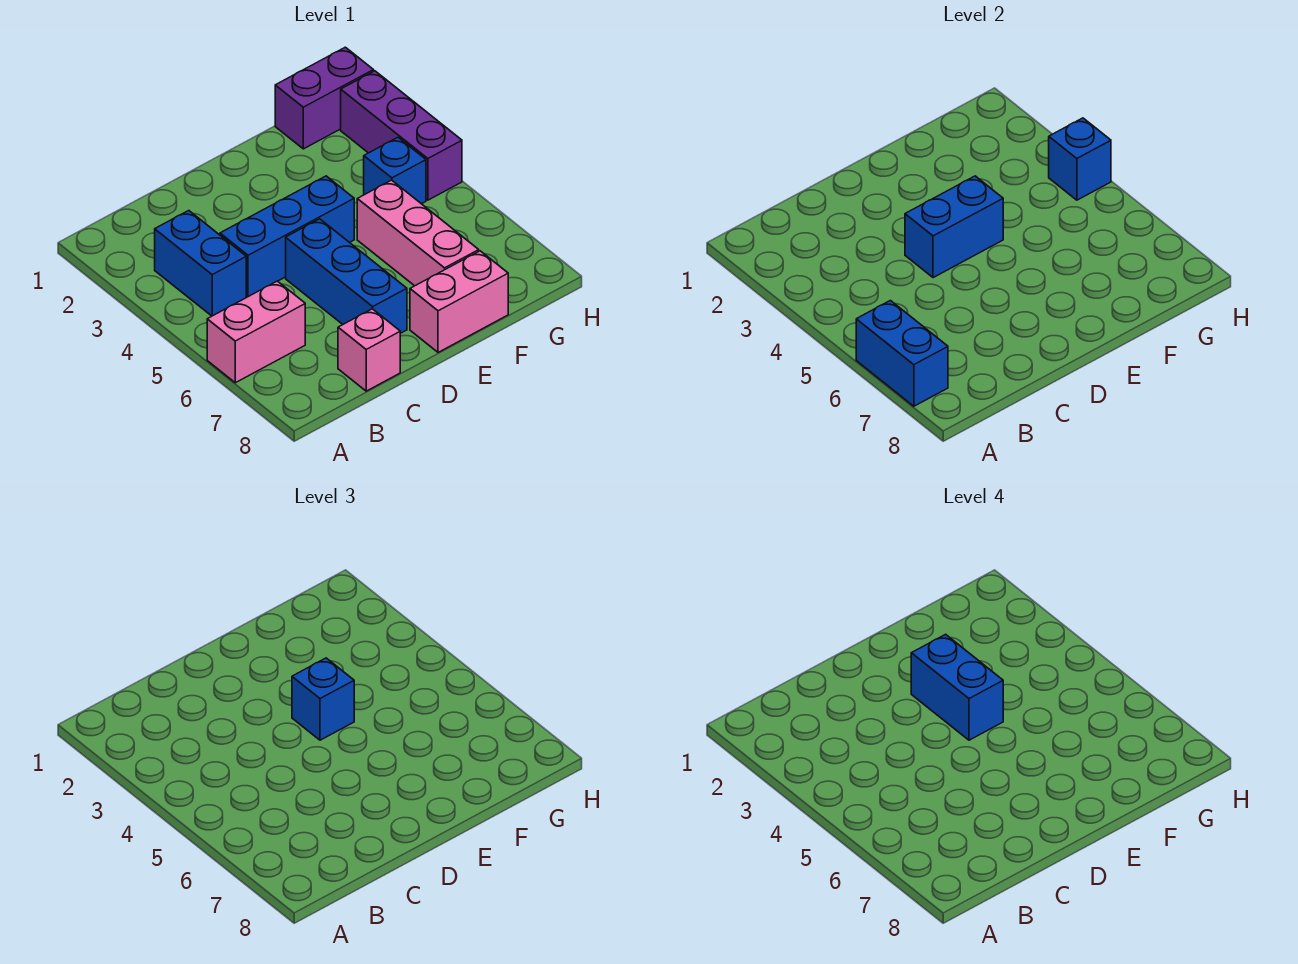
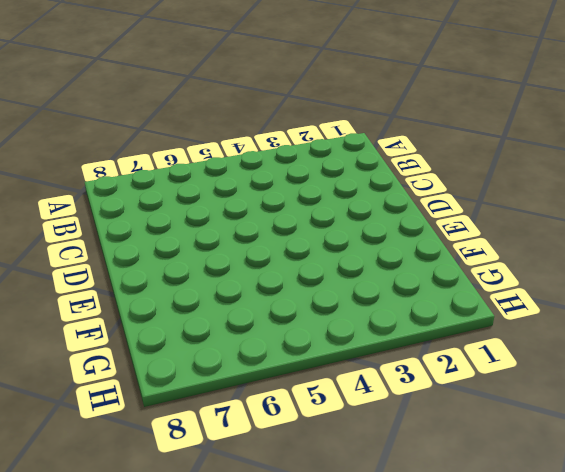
none -> pink brick A6:B6 level 1
none -> blue brick B3:B4 level 1
none -> blue brick C4:E4 level 1

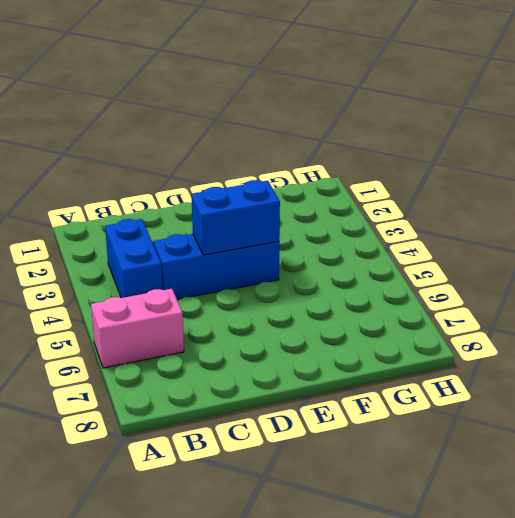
none -> pink brick C8 level 1
none -> blue brick D5:D7 level 1
none -> pink brick E8:F8 level 1

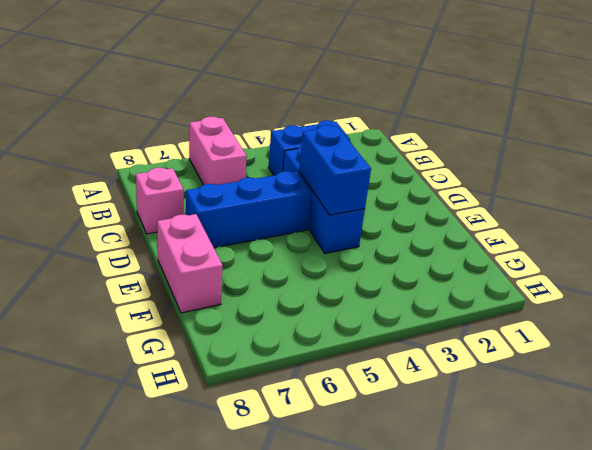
none -> pink brick F5:F7 level 1
none -> purple brick G1:H1 level 1
none -> blue brick G4 level 1

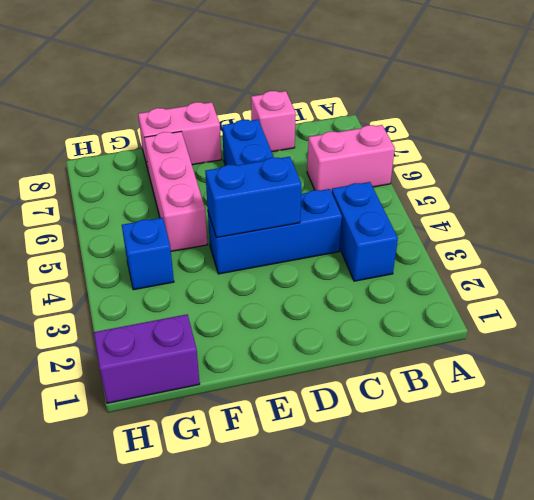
none -> purple brick H2:H4 level 1
none -> blue brick A6:A7 level 2
none -> blue brick H4 level 2

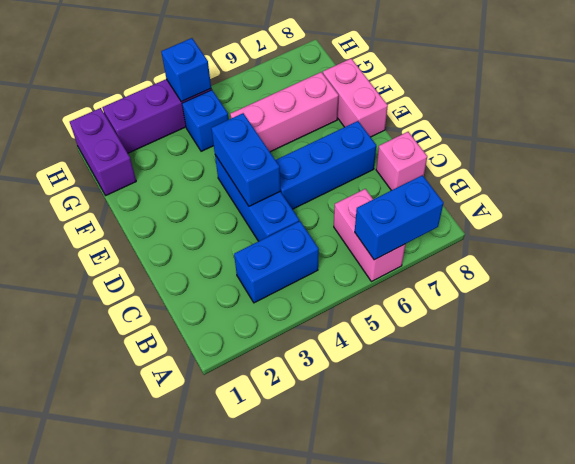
none -> blue brick E4 level 3
none -> blue brick E3:E4 level 4

